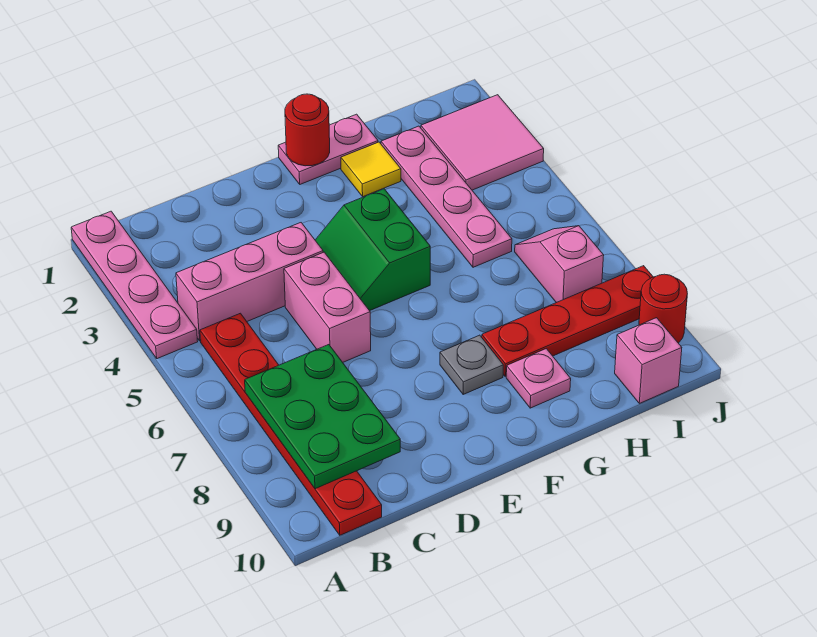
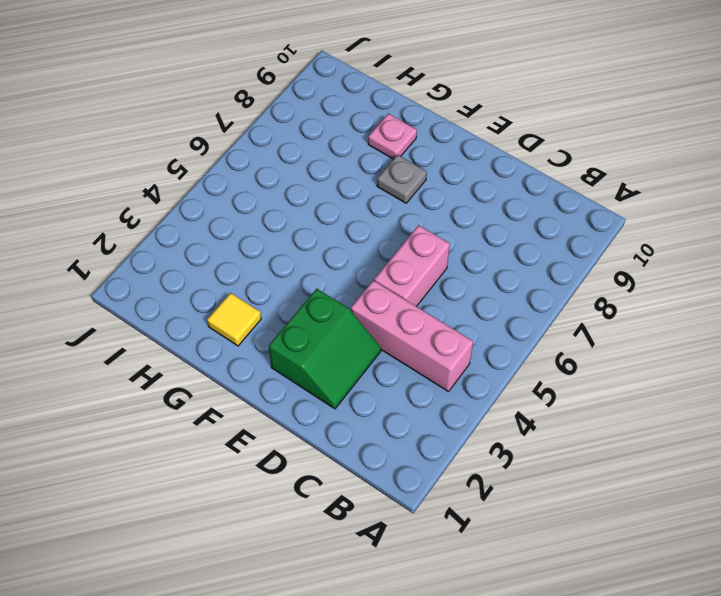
green slope D2:E3 level 1 top E -> green slope E4:F5 level 1 top F
none -> pink plate A1:A4 level 1
none -> red plate B5:B10 level 1
none -> pink plate F1:G1 level 1

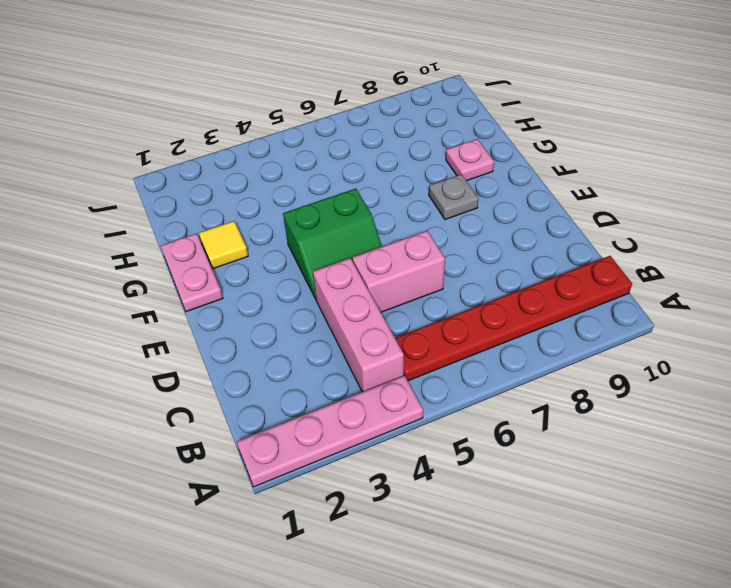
none -> red plate G8:J8 level 1
none -> pink plate H2:H5 level 1
none -> pink tile I2:J3 level 1

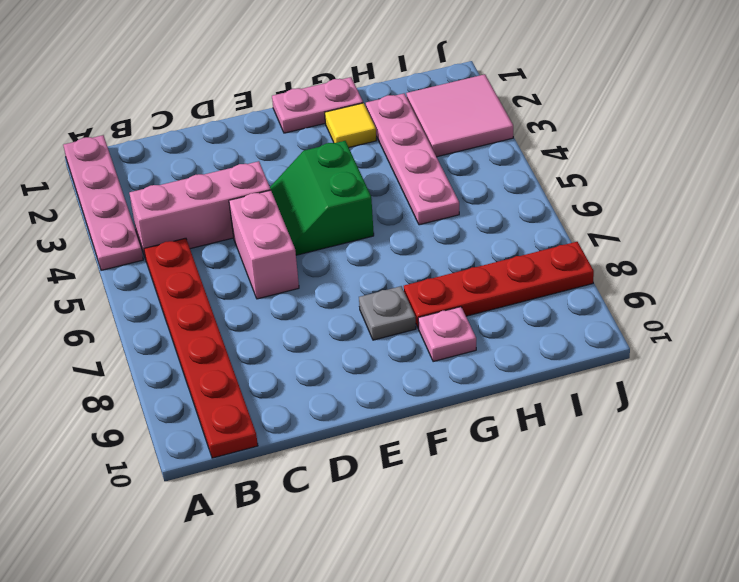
none -> pink slope I6:I7 level 1 top 7
none -> pink brick I10 level 1
none -> red round brick J9 level 1

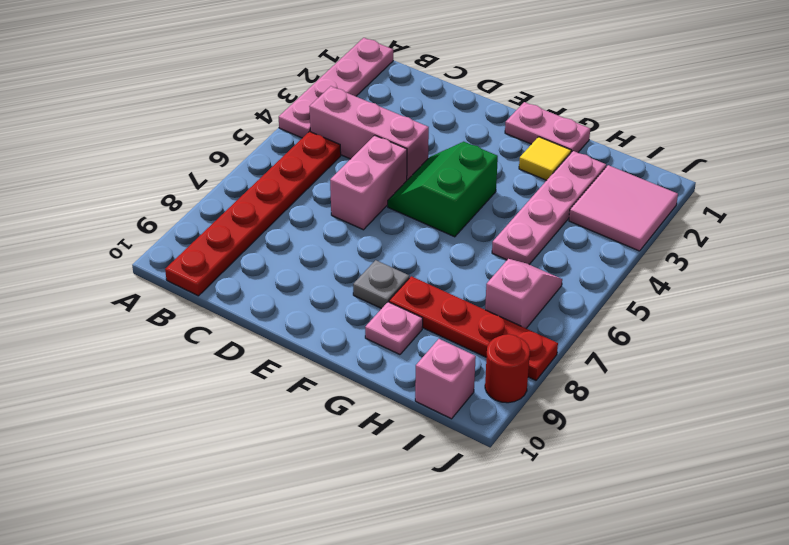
none -> green plate B7:C9 level 2
none -> red round brick F1 level 2

